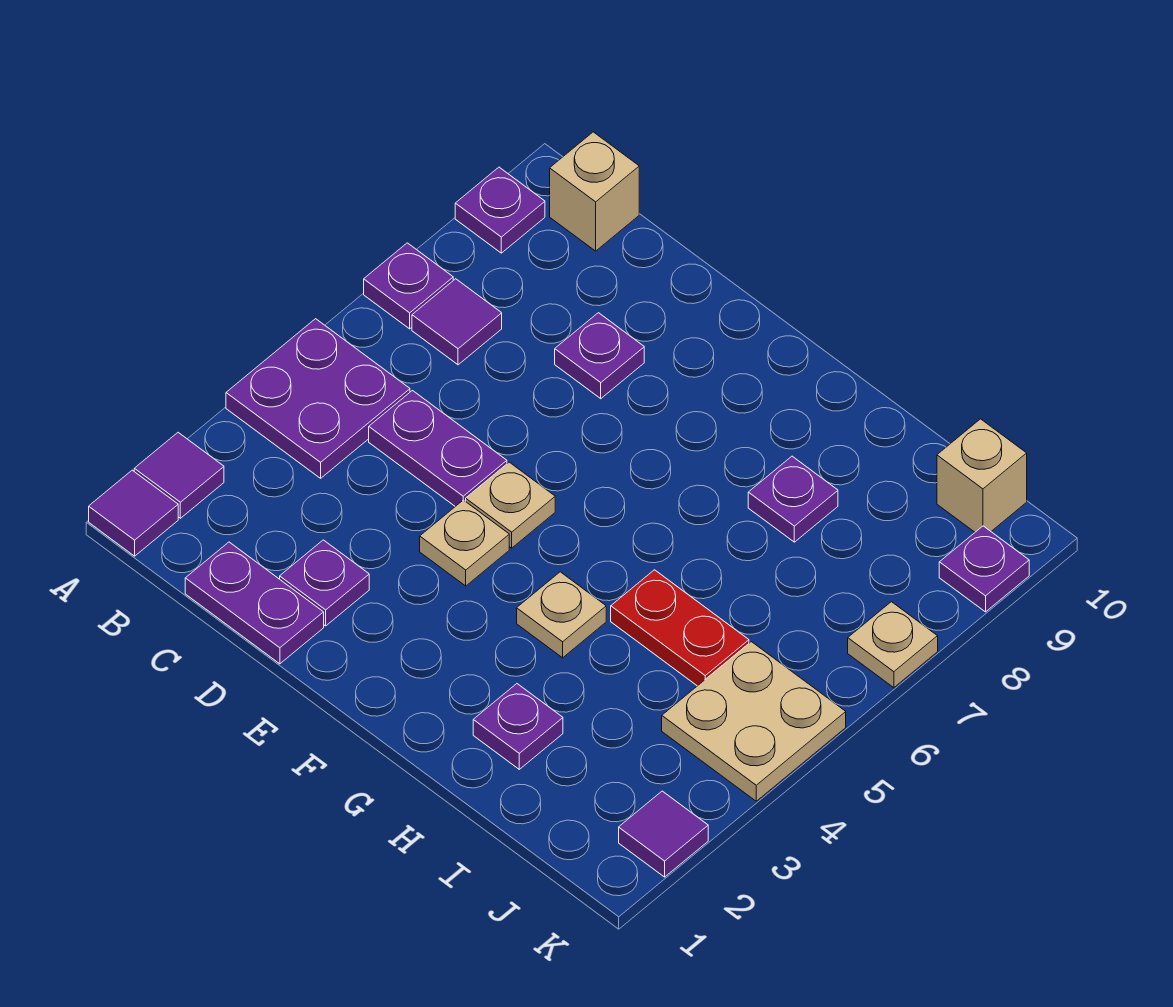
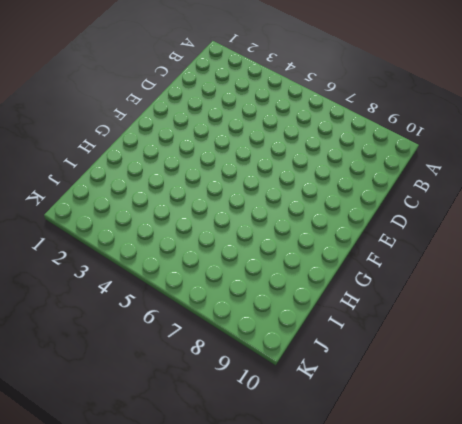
none -> purple tile A1 level 1
none -> purple tile A2 level 1
none -> purple plate A4:B5 level 1

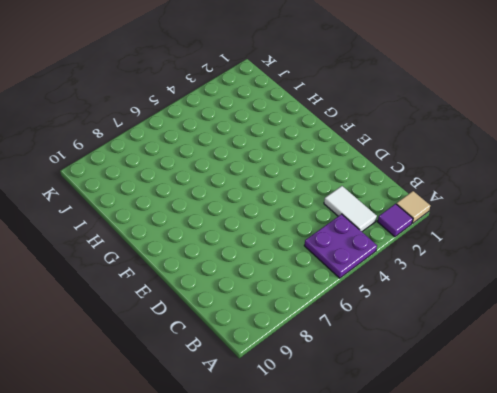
tan tile A1 level 1 -> purple tile A1 level 1
white tile B3:C3 level 1 -> none
none -> purple plate A7 level 1
none -> purple plate A9 level 1
none -> purple tile B7 level 1

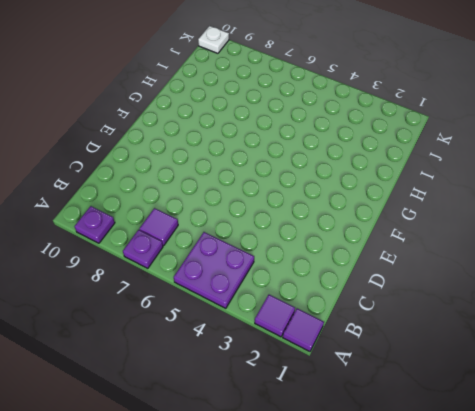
white plate K10 level 1 -> none
none -> tan brick B10 level 1
none -> purple plate C1:D1 level 1
none -> purple plate C5:D5 level 1

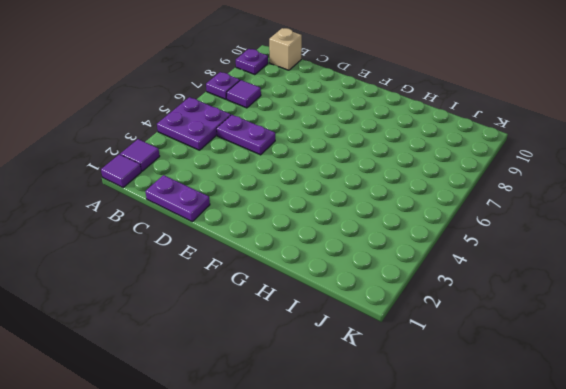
none -> purple plate D2 level 1
none -> purple plate D8 level 1
none -> tan plate E4 level 1

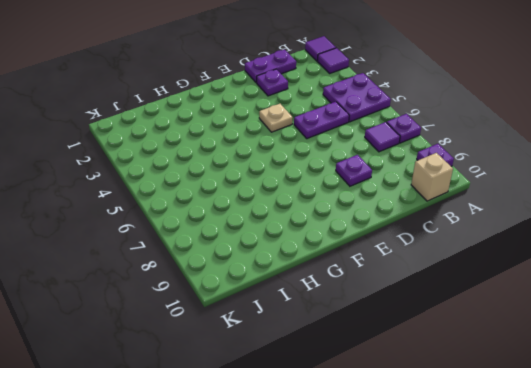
none -> tan plate E5 level 1
none -> tan plate G4 level 1
none -> purple plate H2 level 1

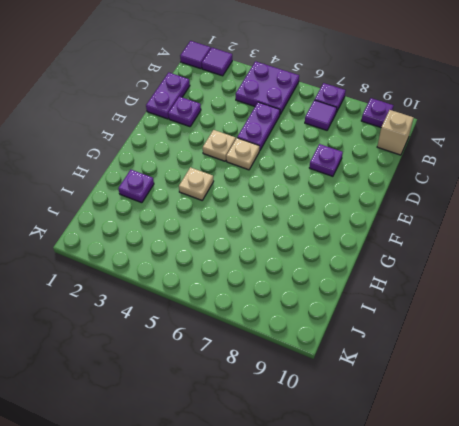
none -> red plate H5:I5 level 1
none -> purple plate H8 level 1
none -> tan plate J4:K5 level 1

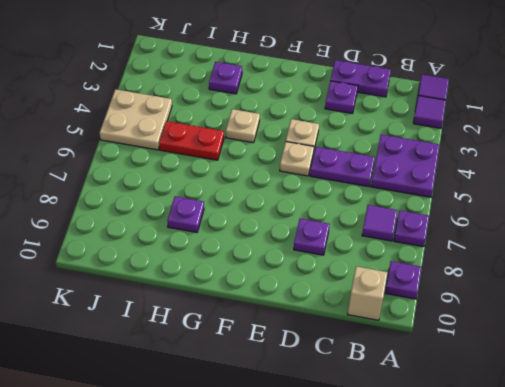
none -> tan brick J10 level 1
none -> purple tile K2 level 1
none -> tan plate K7 level 1

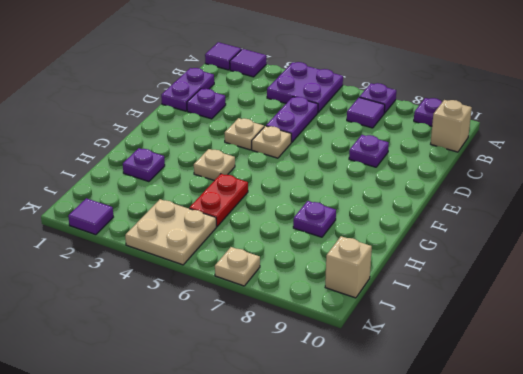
none -> purple plate K9 level 1

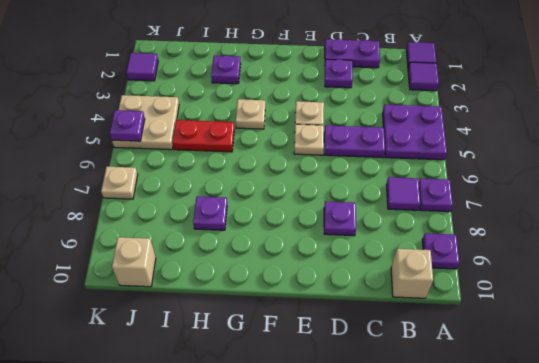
purple plate K5 level 2 -> purple plate K9 level 1

